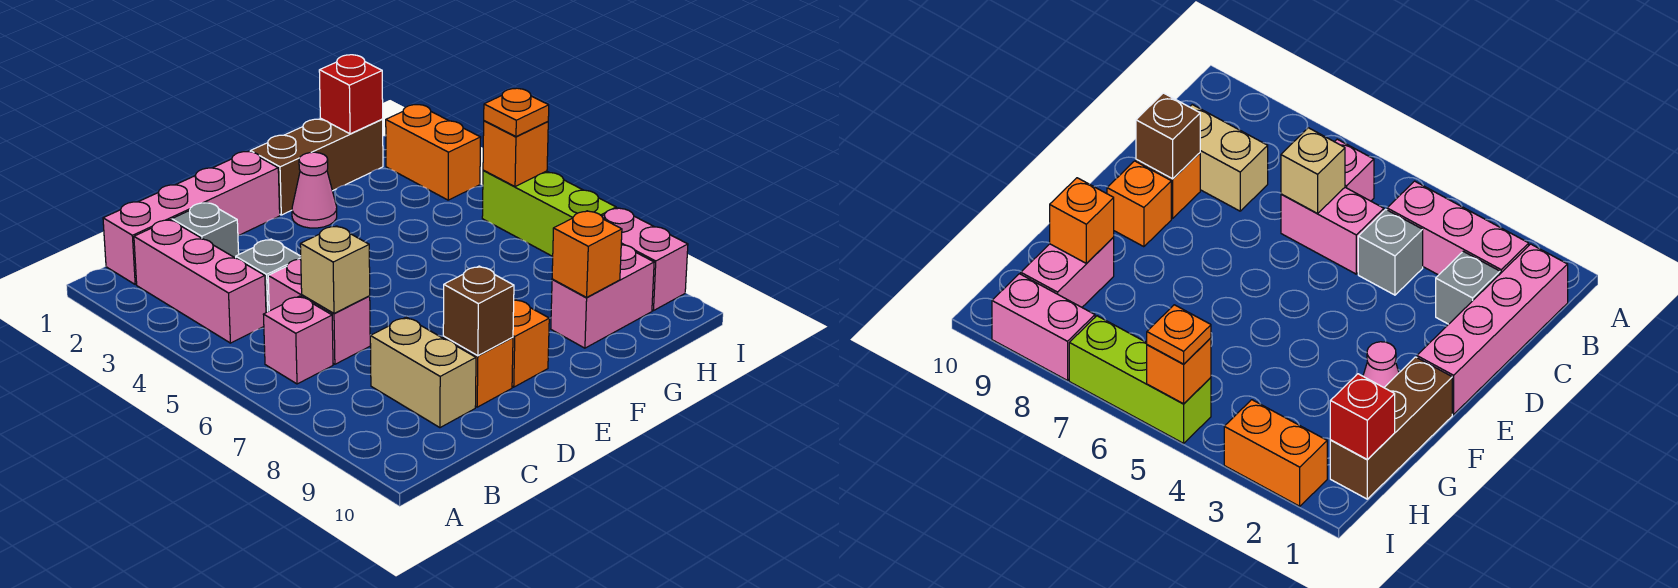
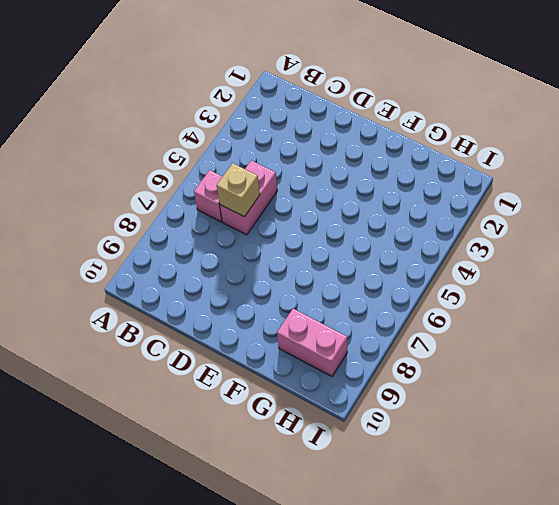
none -> pink brick B1:E1 level 1
none -> pink brick B2:B4 level 1
none -> grey brick C2 level 1

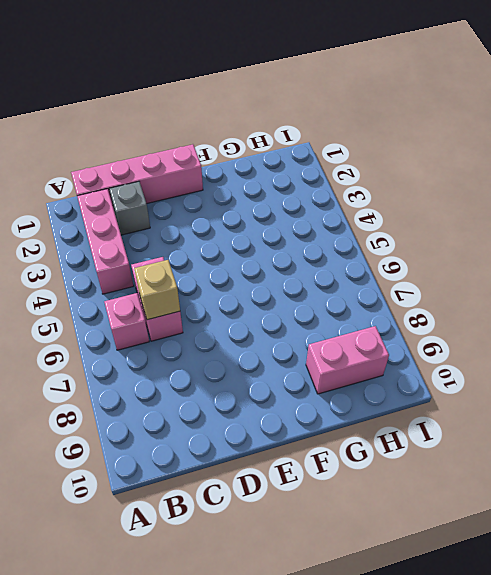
none -> grey brick C4 level 1
none -> tan brick C8:C9 level 1
none -> orange brick D9 level 1

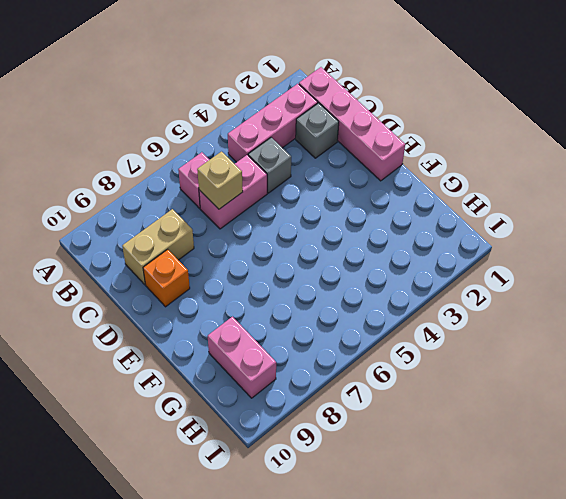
none -> orange brick E9 level 1
none -> brown brick F1:H1 level 1
none -> pink cone F2 level 1

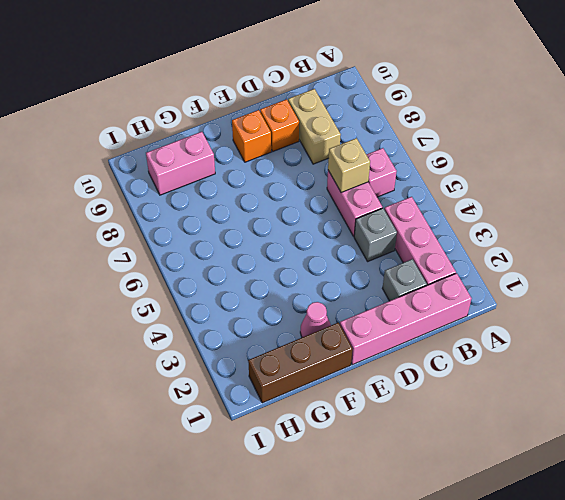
none -> orange brick I2:I3 level 1
none -> lime brick I5:I7 level 1
none -> pink brick I8:I9 level 1

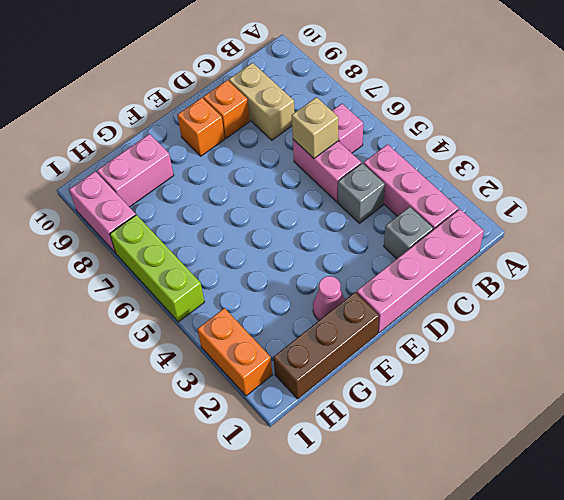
none -> brown brick D9 level 2
none -> orange brick G9 level 2
none -> red brick H1 level 2

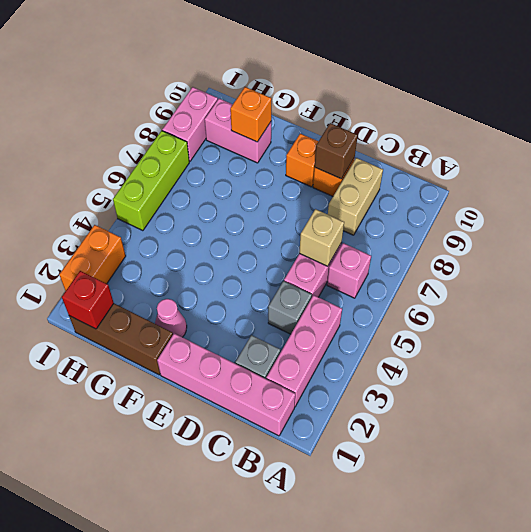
none -> orange brick I5 level 2
none -> orange plate I5 level 3

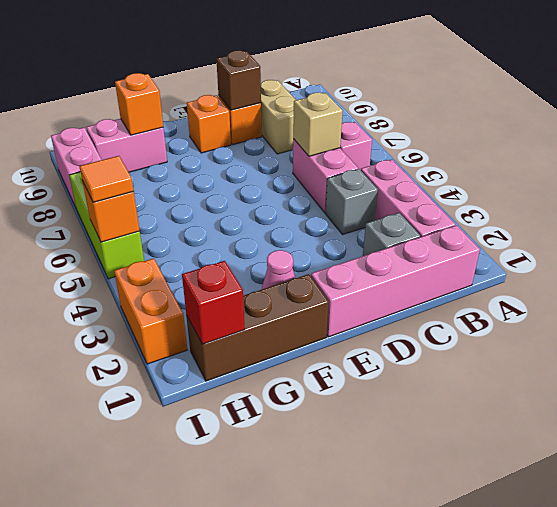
orange tile I5 level 3 -> orange plate I5 level 3

